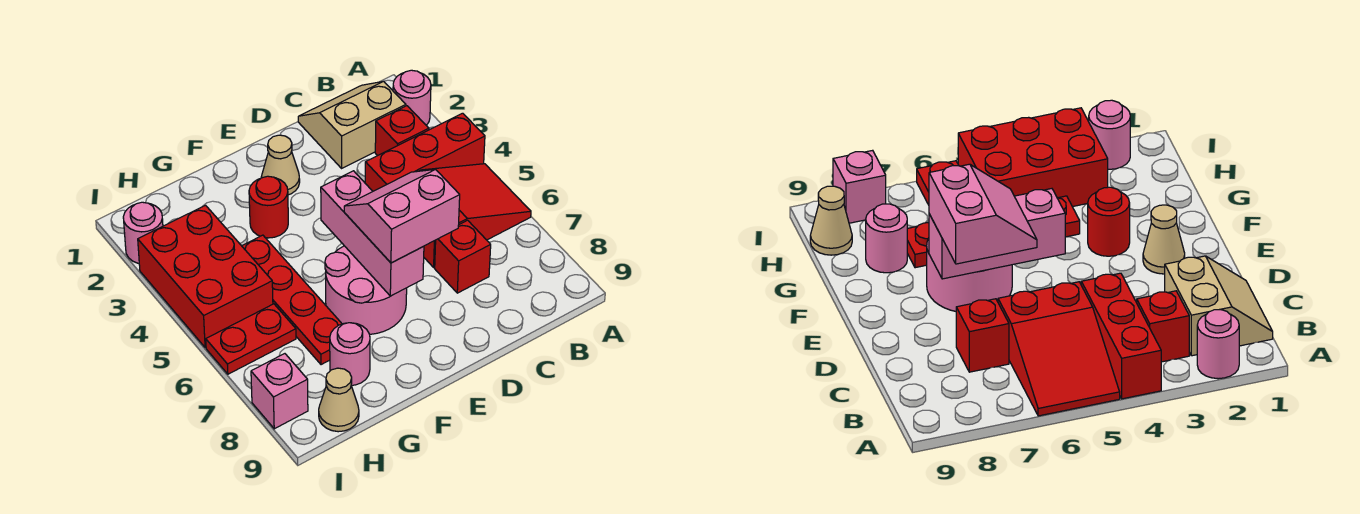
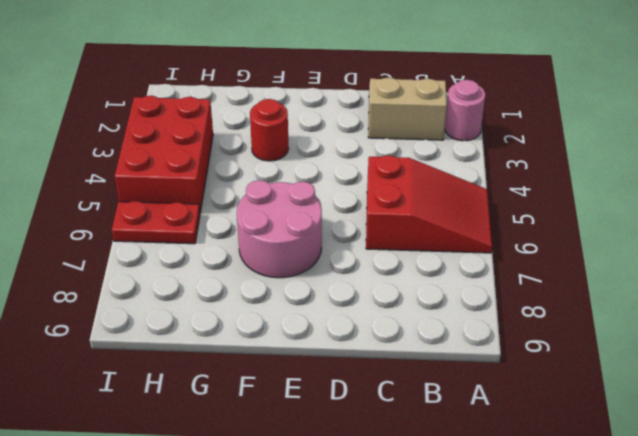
none -> red brick A4:C4 level 1
none -> red brick B3 level 1
none -> red brick C7 level 1

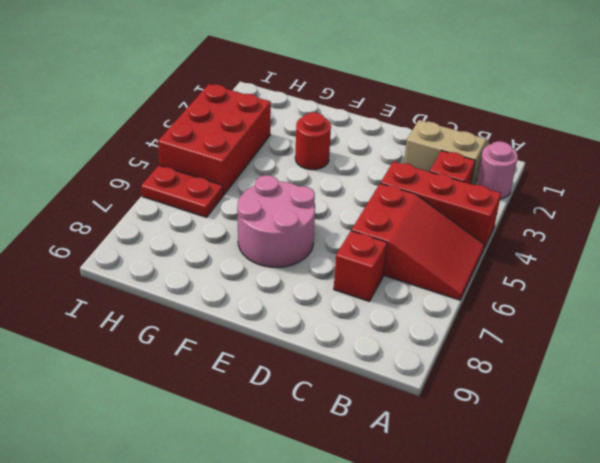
none -> tan cone E2 level 1
none -> red plate G4:G7 level 1
none -> pink round brick G8 level 1

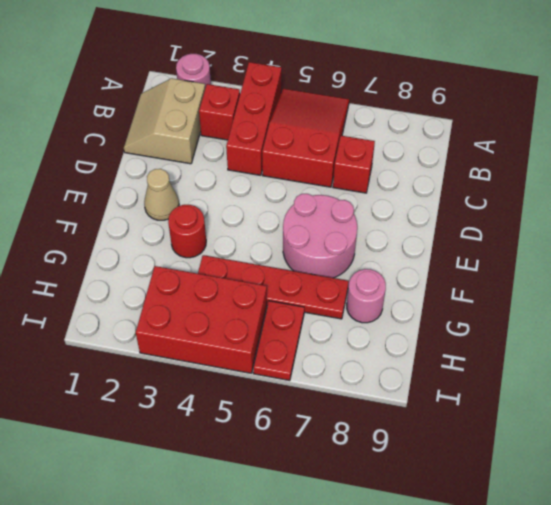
none -> tan cone H9 level 1
none -> pink round brick I2 level 1
none -> pink brick I8 level 1

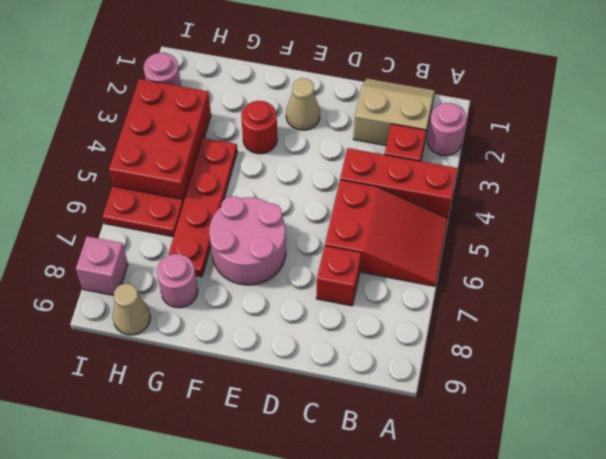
none -> pink brick E5:E7 level 2
none -> pink slope D6:E7 level 3 top 7

